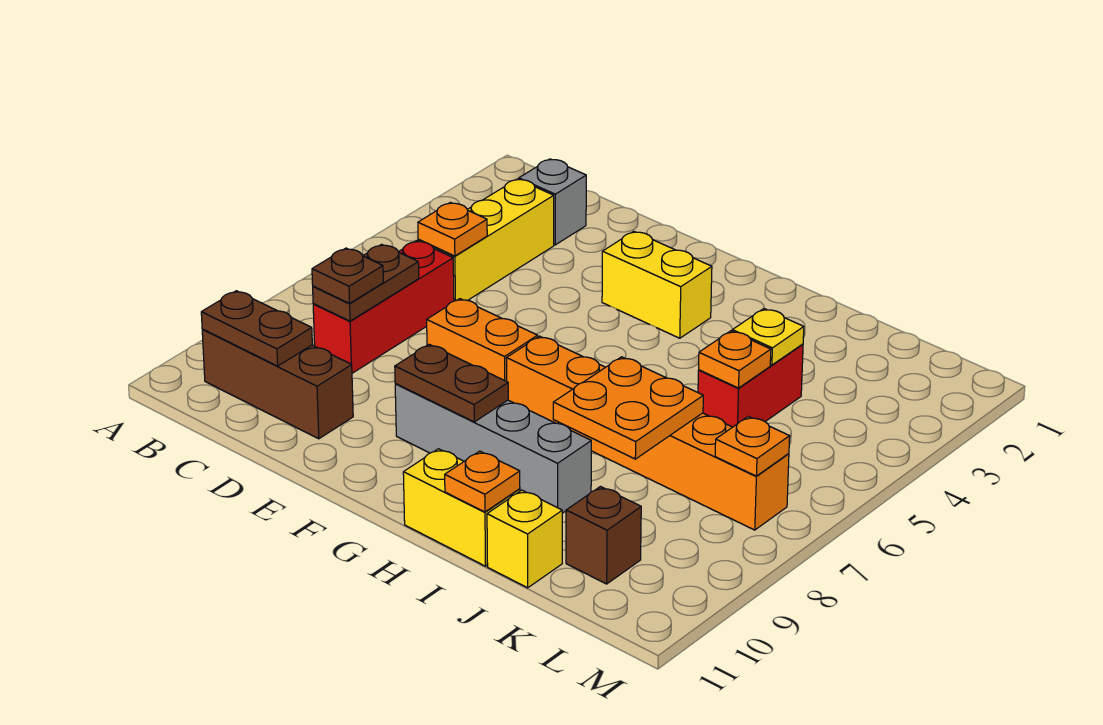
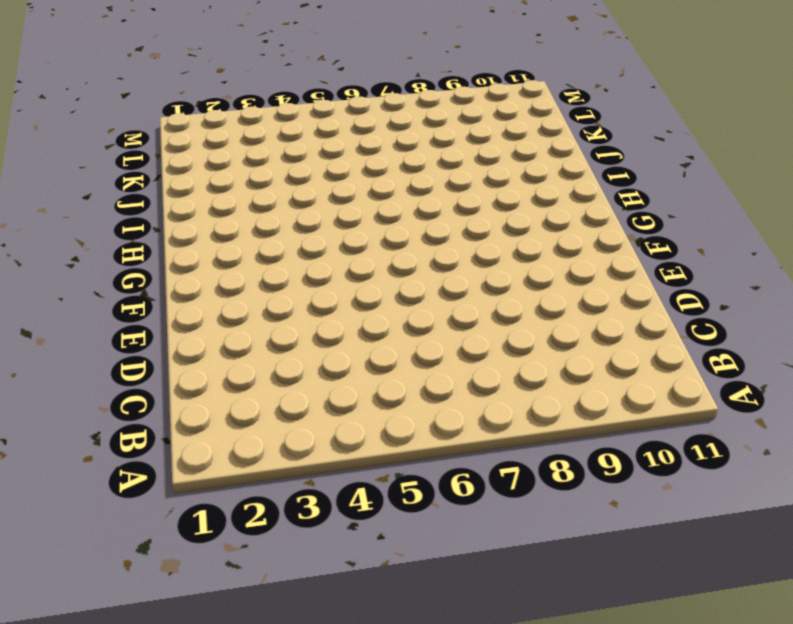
none -> brown brick B10:D10 level 1
none -> grey brick C2 level 1
none -> yellow brick C3:C5 level 1

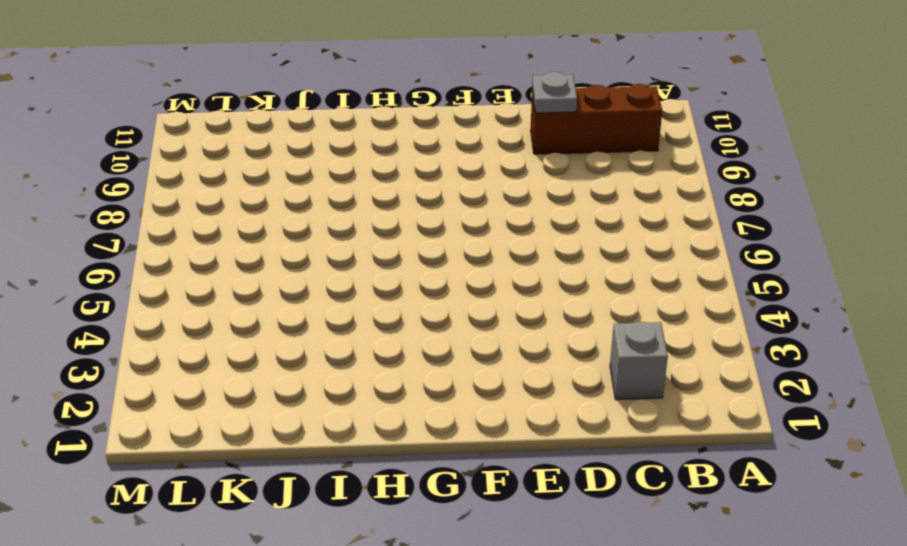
grey plate D10 level 2 -> none
none -> yellow brick C3:C5 level 1
none -> red brick C6:C8 level 1
none -> orange brick E7:F7 level 1

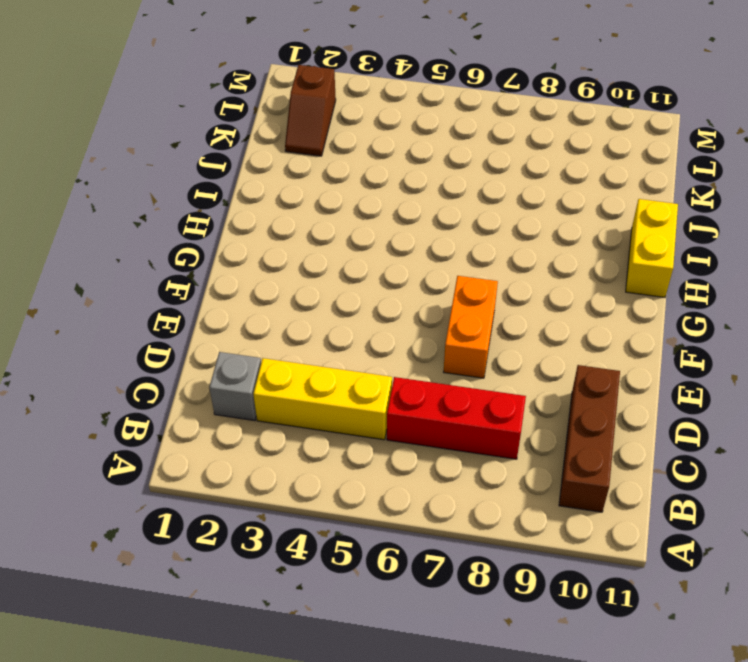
brown slope K2:L2 level 1 top L -> none
none -> yellow brick F3:G3 level 1
none -> grey brick F9:I9 level 1
none -> orange brick G7:L7 level 1

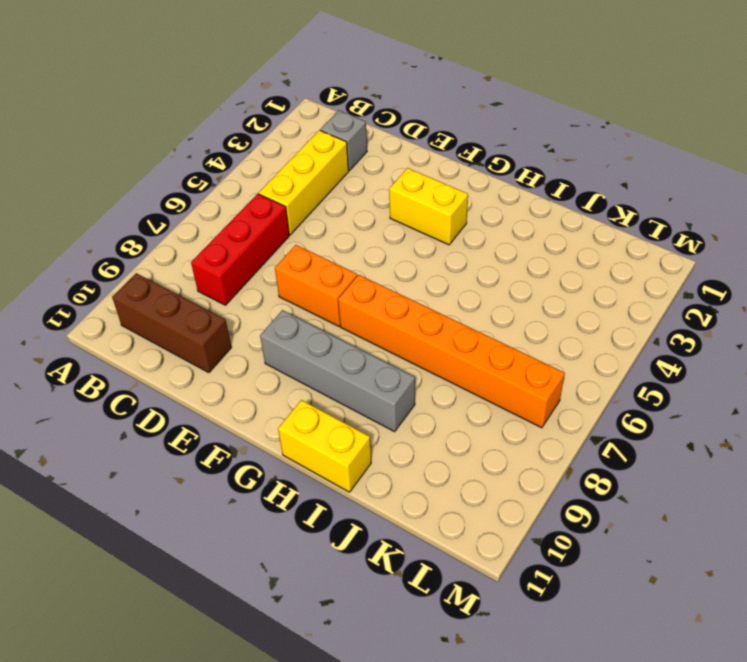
none -> red brick J4:J5 level 1
none -> yellow brick J11 level 1
none -> brown brick K10 level 1

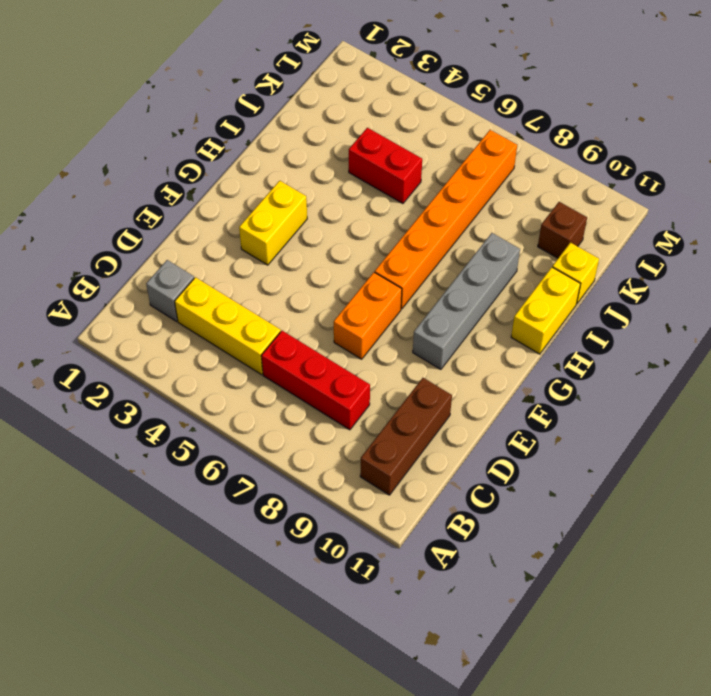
none -> brown plate B10:C10 level 2
none -> orange plate C5 level 2
none -> brown plate C7:C8 level 2

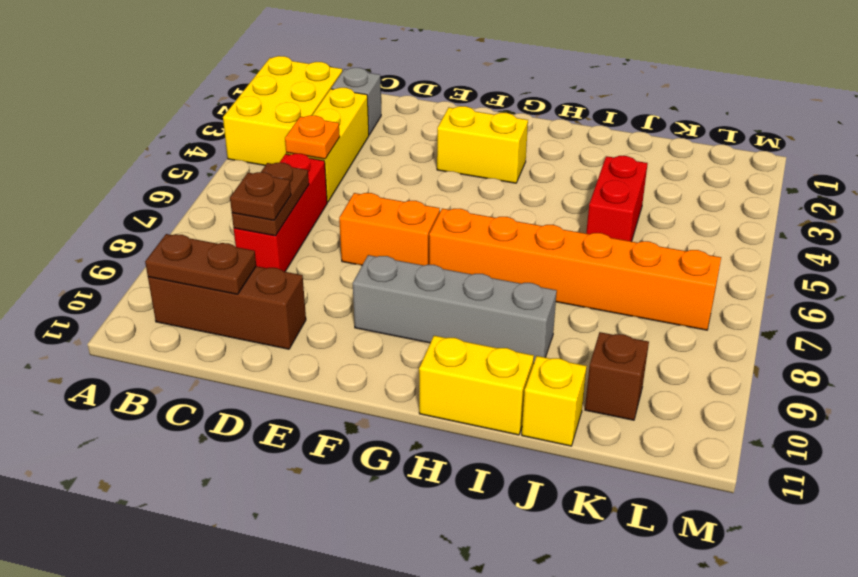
yellow brick A2:B4 level 1 -> none
none -> brown plate F9:G9 level 2
none -> orange plate I7:J8 level 2
none -> orange plate I11 level 2

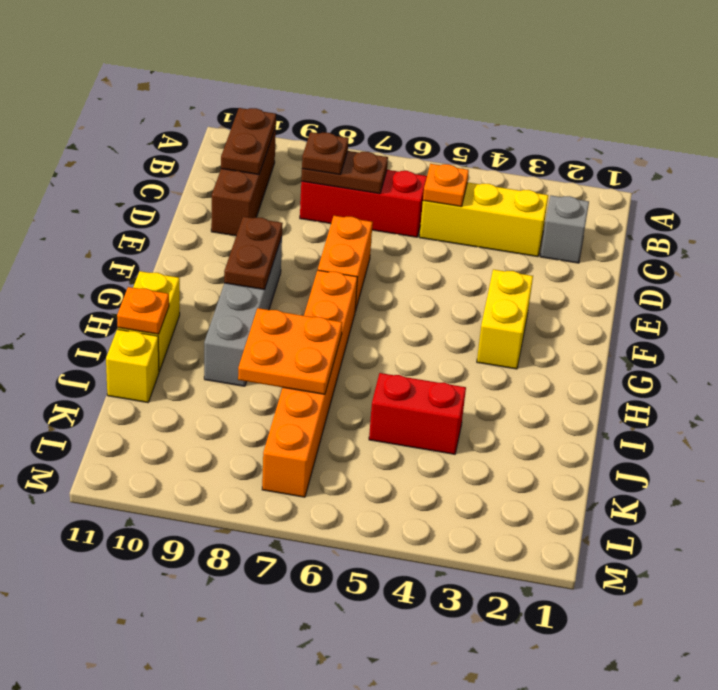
none -> brown brick K10 level 1
none -> yellow plate J4 level 2
none -> orange plate J5 level 2

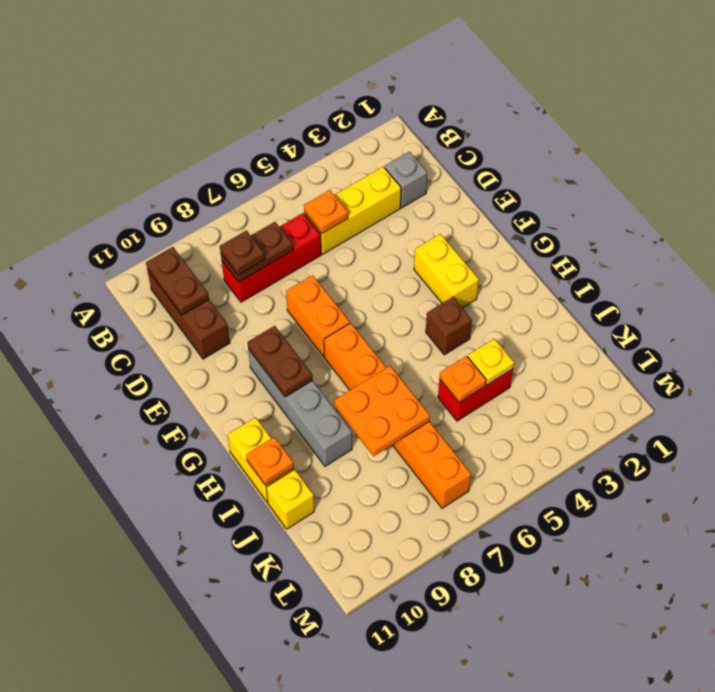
brown brick H4 level 1 -> brown brick K10 level 1
none -> orange plate L7 level 2

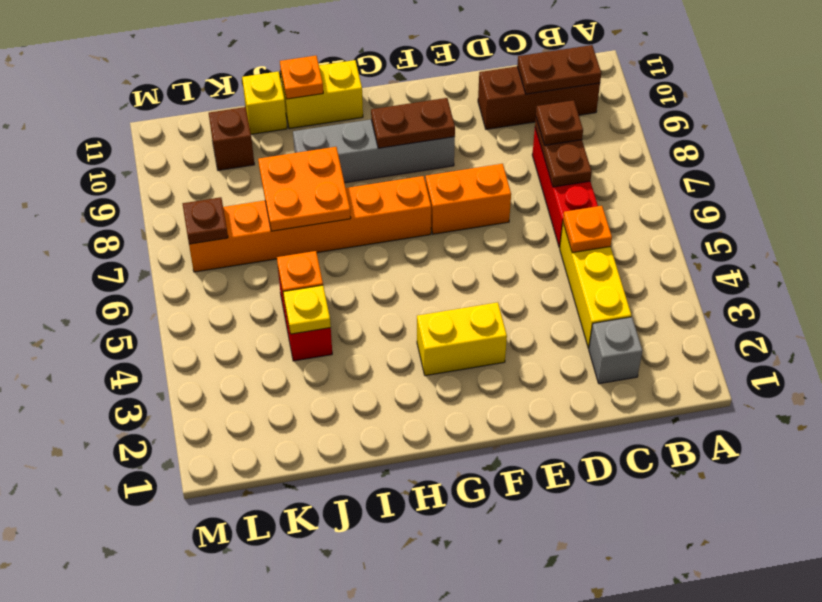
brown plate L7 level 2 -> orange plate L7 level 2

